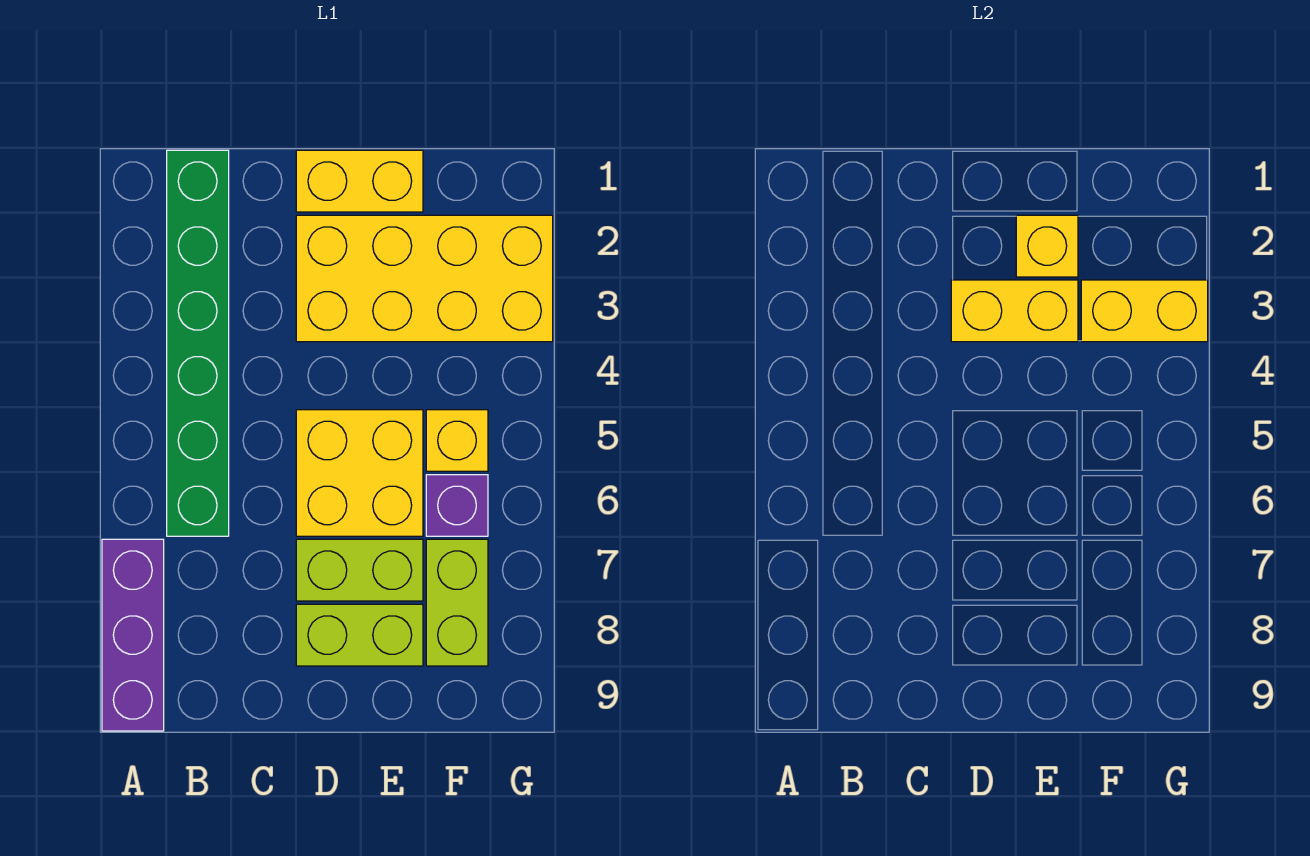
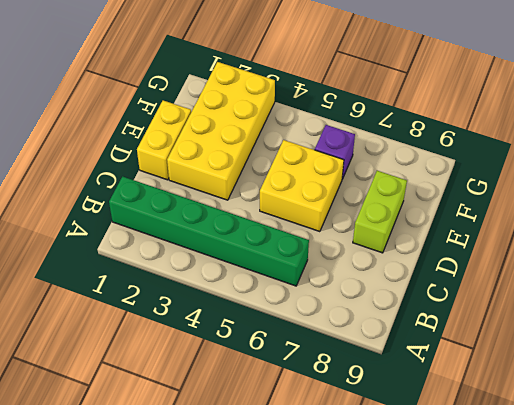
none -> purple brick A7:A9 level 1
none -> lime brick D7:E7 level 1
none -> yellow brick F5 level 1

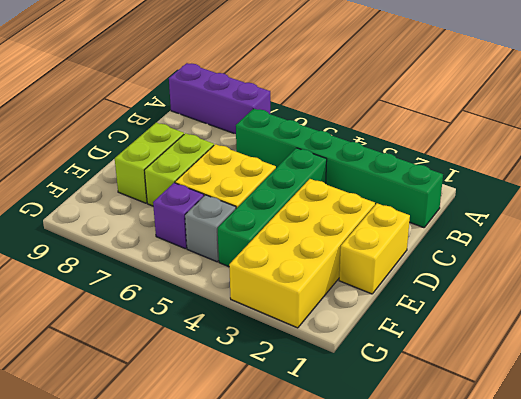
green brick C4:F4 level 1 -> none
grey brick F5 level 1 -> yellow brick F5 level 1
none -> lime brick F7:F8 level 1
none -> yellow brick D3:E3 level 2
none -> yellow brick E2 level 2

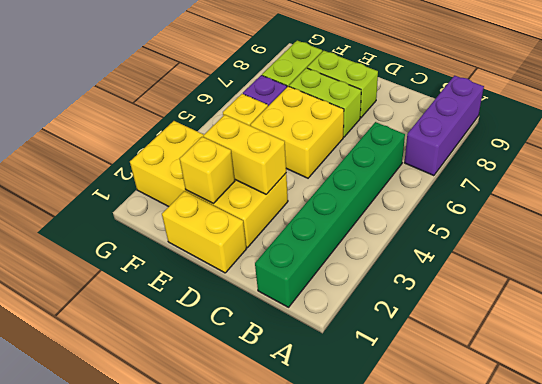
none -> yellow brick F3:G3 level 2

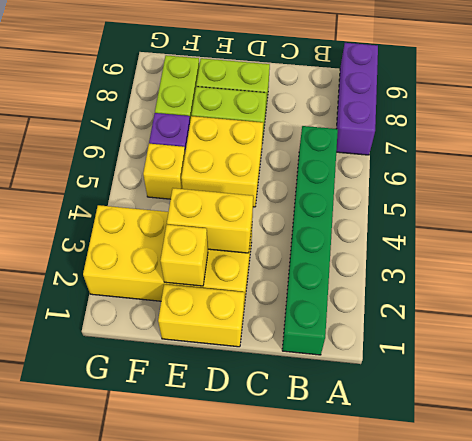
none -> yellow brick F3:G3 level 2

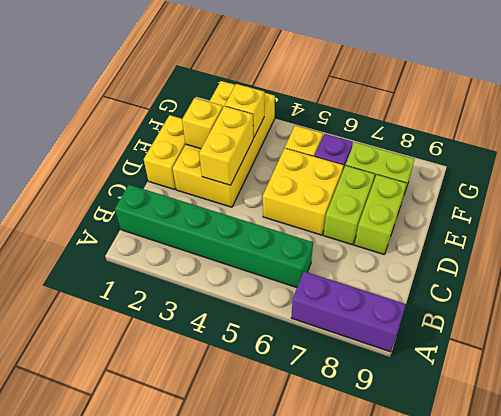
yellow brick F3 level 2 -> yellow brick F3:G3 level 2

